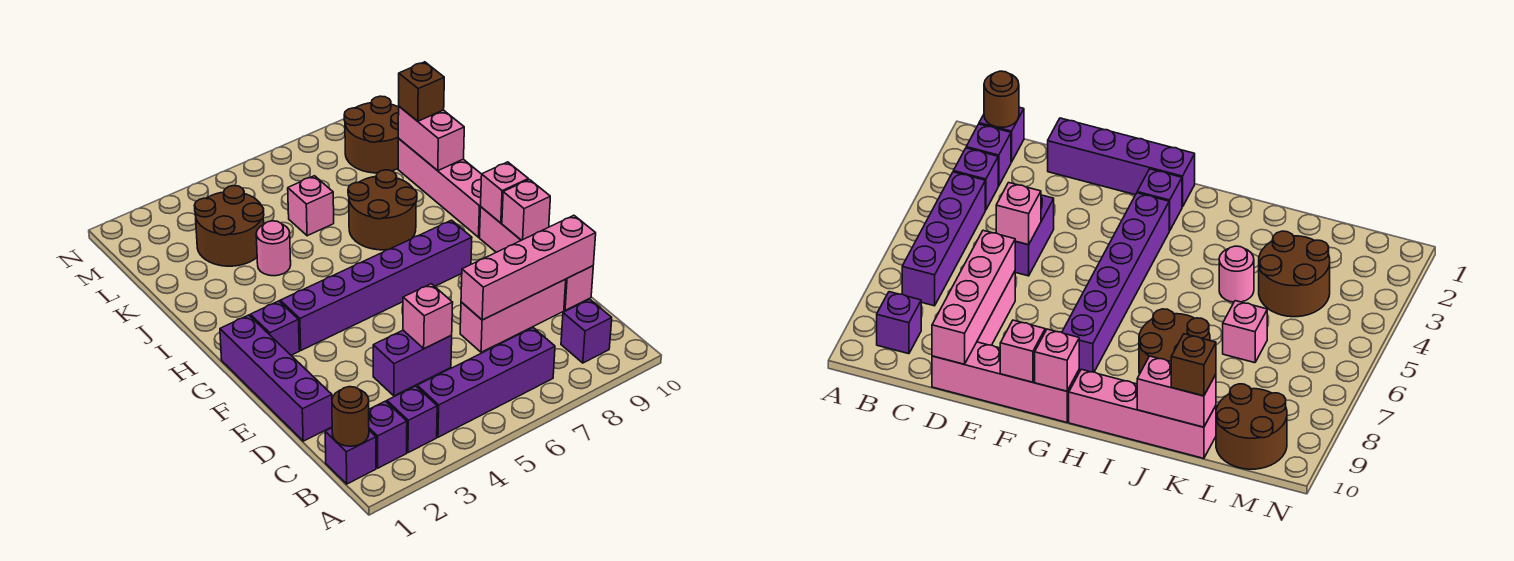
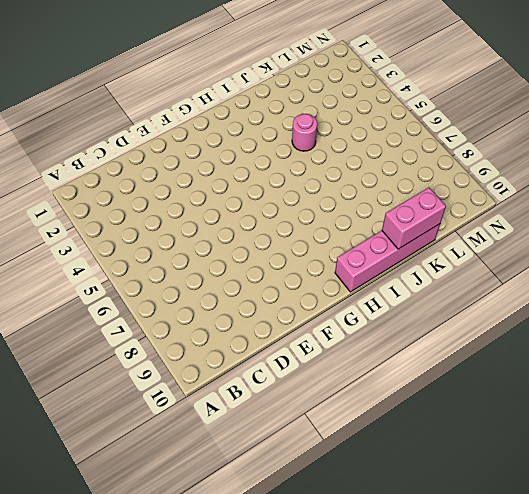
none -> purple brick B1 level 1
none -> purple brick B2 level 1
none -> purple brick B3 level 1

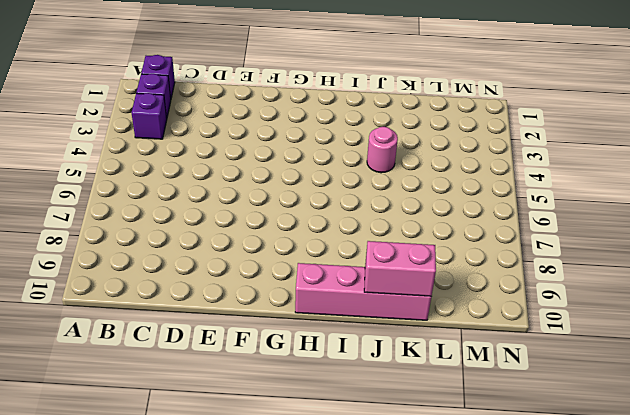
none -> purple brick B4:B7 level 1
none -> purple brick B9 level 1
none -> purple brick D1:G1 level 1

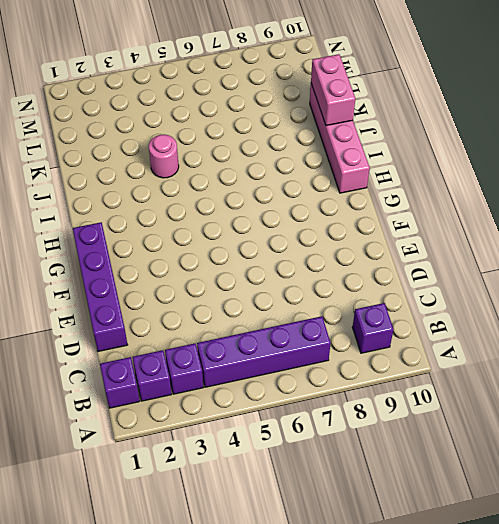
none -> purple brick D4:D5 level 1
none -> pink brick D7:D9 level 1
none -> pink brick D10:G10 level 1

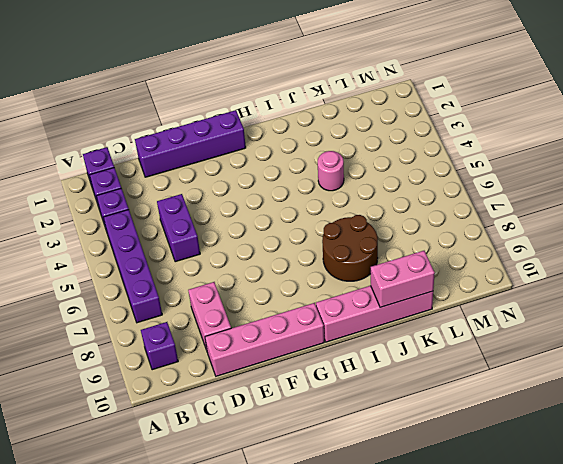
pink brick D8:D9 level 1 -> pink brick D7:D9 level 1
none -> purple brick G2 level 1
none -> purple brick G3:G8 level 1
none -> brown round brick K3:L4 level 1

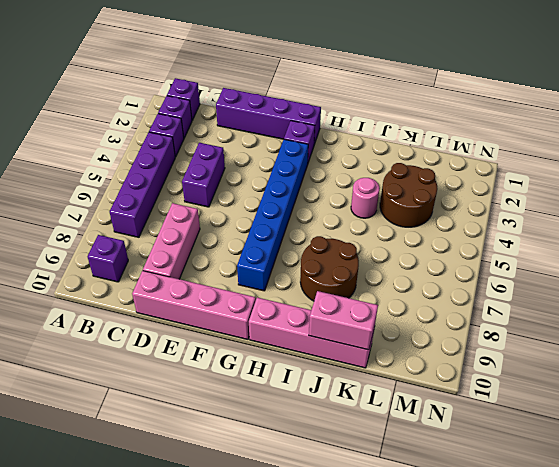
blue brick G3:G8 level 1 -> purple brick G3:G8 level 1
none -> pink brick K6 level 1
none -> brown round brick L9:M10 level 1
none -> brown round brick B1 level 2

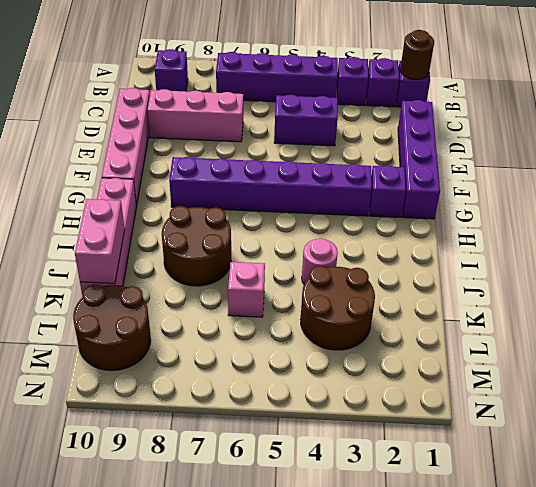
none -> pink brick D5 level 2
none -> pink brick D7:D10 level 2
none -> pink brick F10 level 2

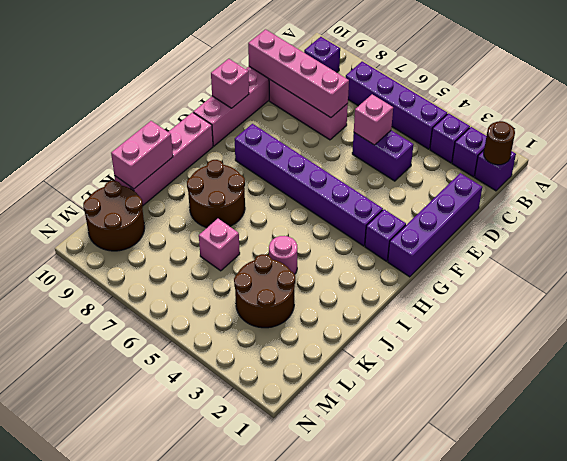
none -> pink brick G10 level 2
none -> brown brick K10 level 3

